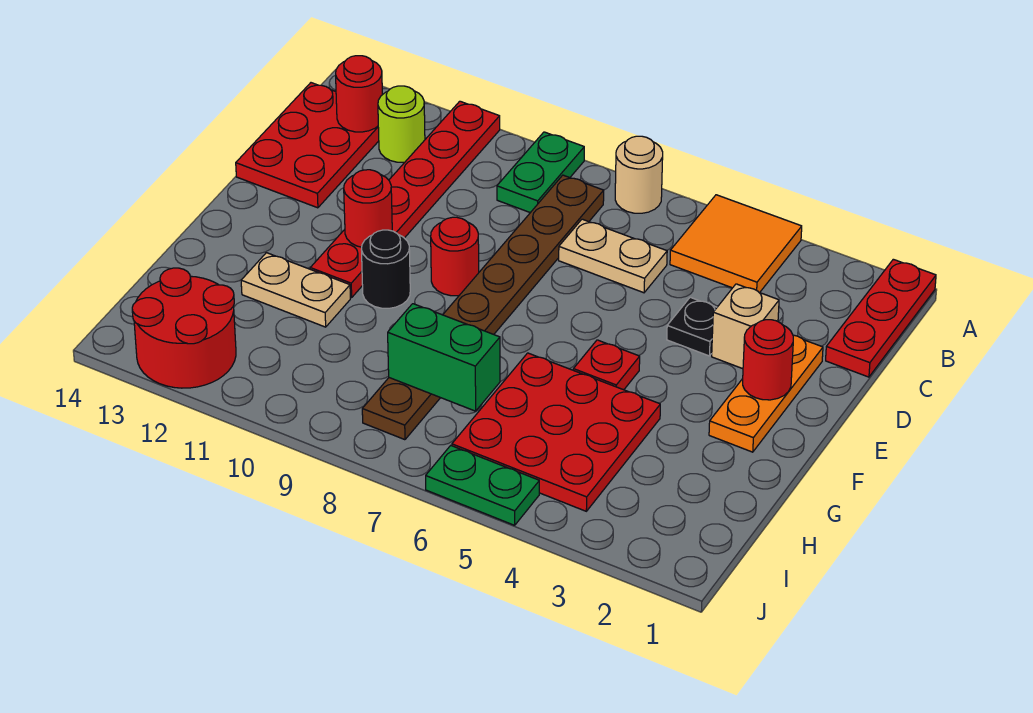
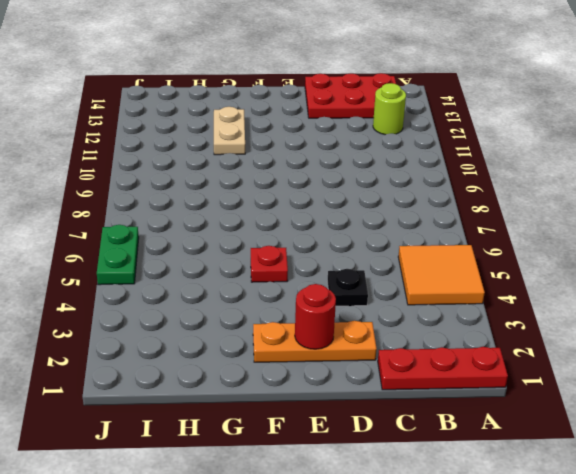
none -> tan round brick A7 level 1
none -> green plate A9:B9 level 1
none -> red plate A11:F11 level 1

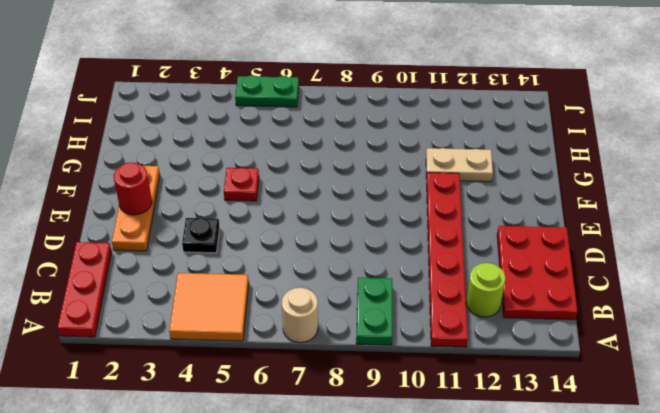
none -> brown plate B8:I8 level 1
none -> tan plate C6:C7 level 1
none -> tan brick D3 level 1

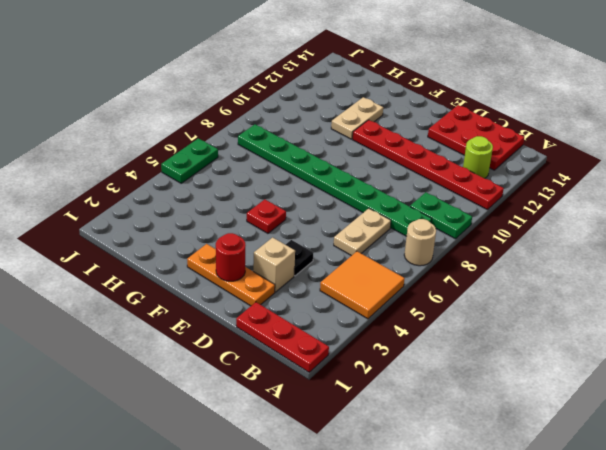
green plate B8:I8 level 1 -> brown plate B8:I8 level 1
none -> red round brick E9 level 1
none -> black round brick F10 level 1
none -> red plate G4:I6 level 1

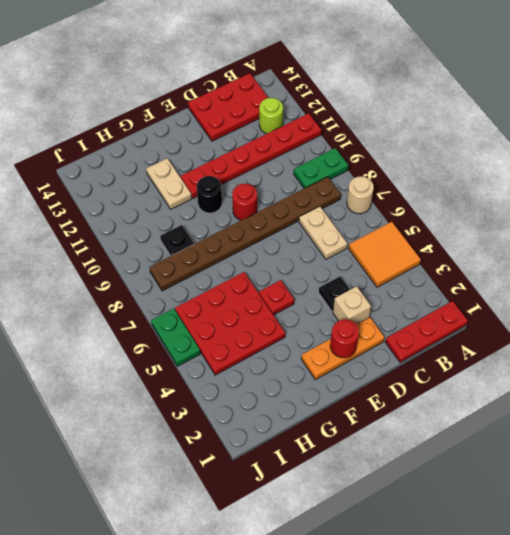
black plate H9 level 1 -> none
none -> red round brick I12:J13 level 1
none -> red round brick B13 level 2
none -> red round brick E11 level 2

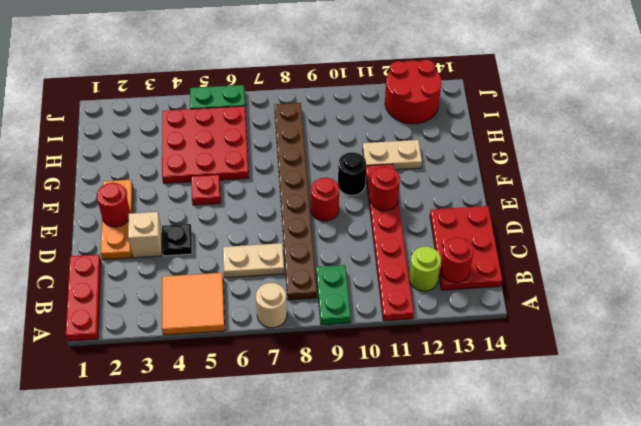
none -> green brick H7:H8 level 2

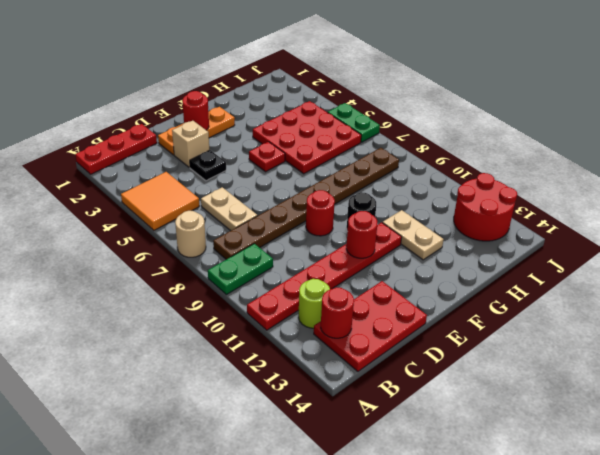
none -> green brick H7:H8 level 2

